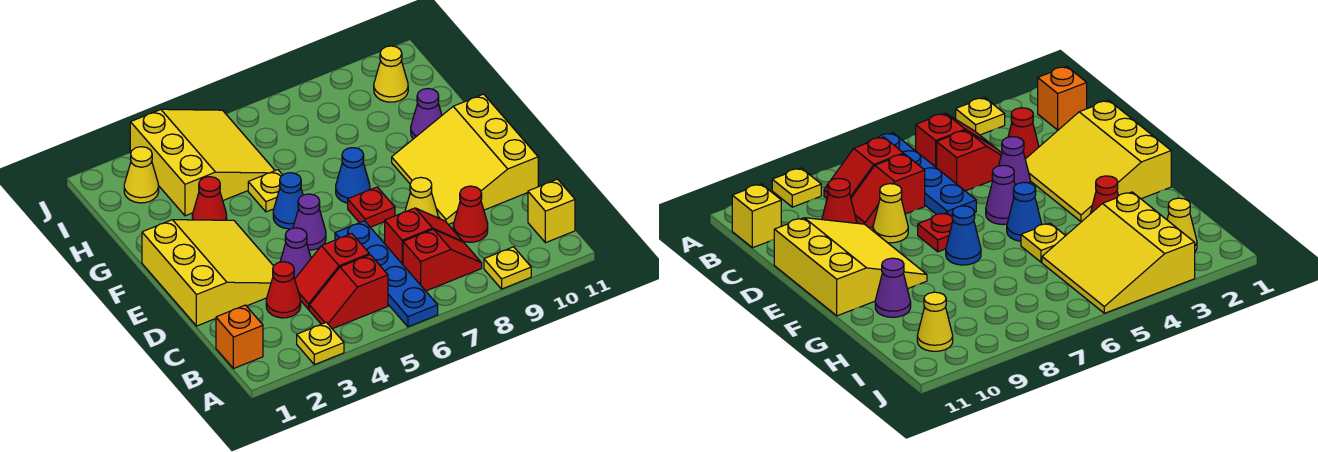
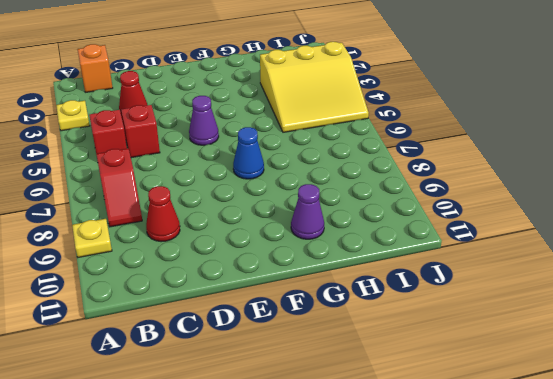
none -> blue plate A6:D6 level 1
none -> yellow brick B11 level 1
none -> red slope C7:C8 level 1 top 7

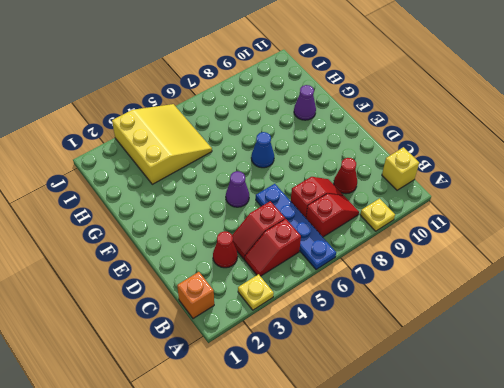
none -> yellow slope D1:F3 level 1 top 1
none -> purple cone D4 level 1
none -> yellow cone D8 level 1

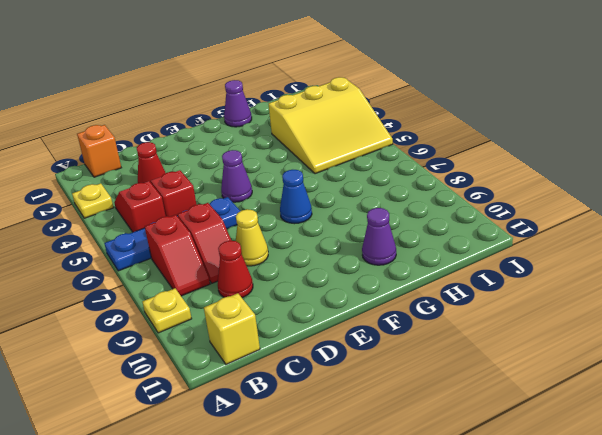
purple cone G1 level 1 -> purple cone D4 level 1
none -> yellow slope D1:F3 level 1 top 1
none -> yellow slope D9:F11 level 1 top 11
none -> red plate E7 level 1

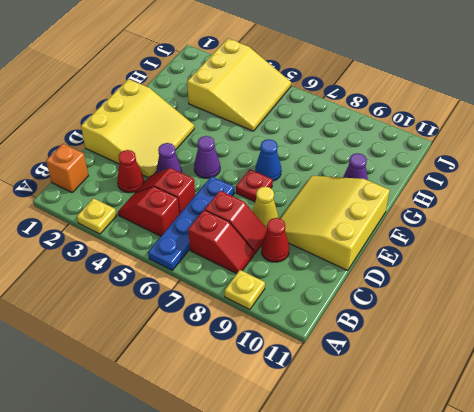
none -> yellow brick B11 level 1
none -> blue cone F5 level 1
none -> red cone G3 level 1

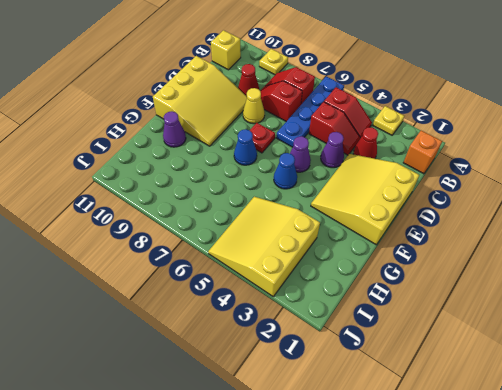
none -> red cone G3 level 1
none -> yellow plate G5 level 1
none -> yellow cone I2 level 1

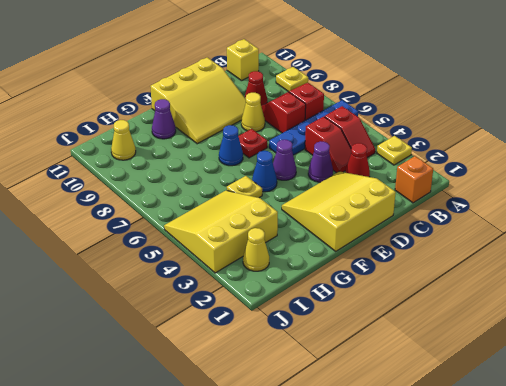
none -> red cone G3 level 1

